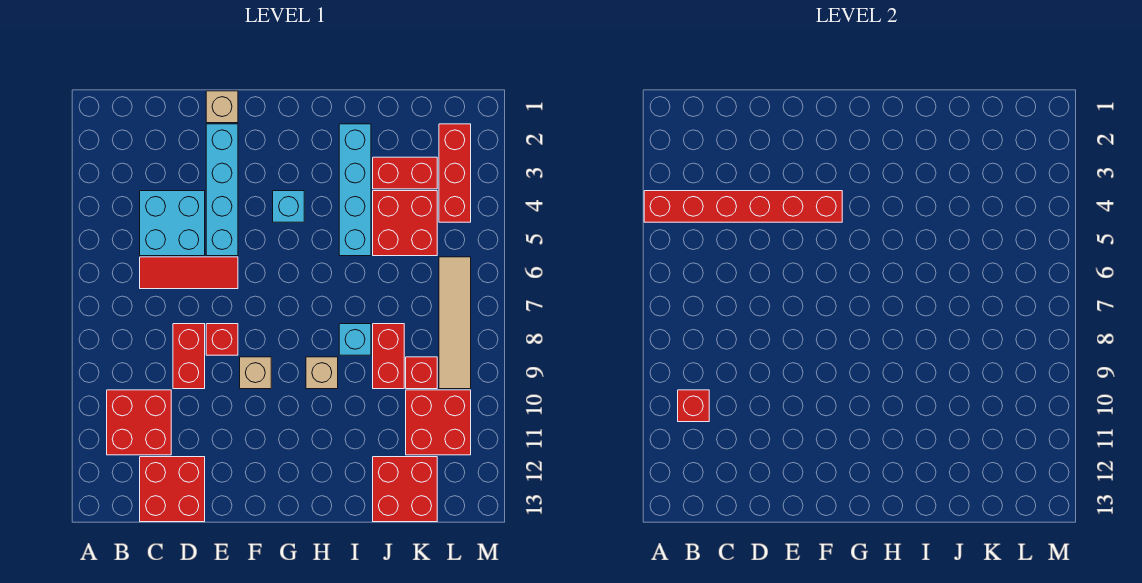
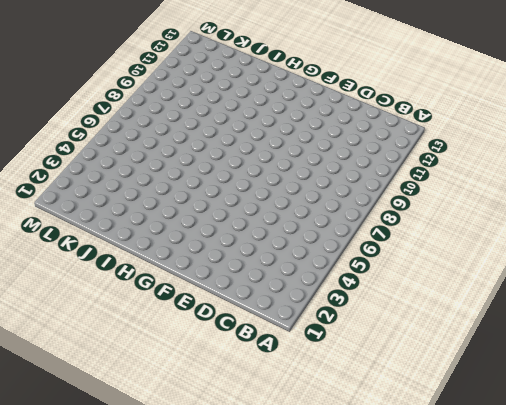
none -> red brick B10:C11 level 1
none -> cyan brick C4:D5 level 1
none -> red tile C6:E6 level 1

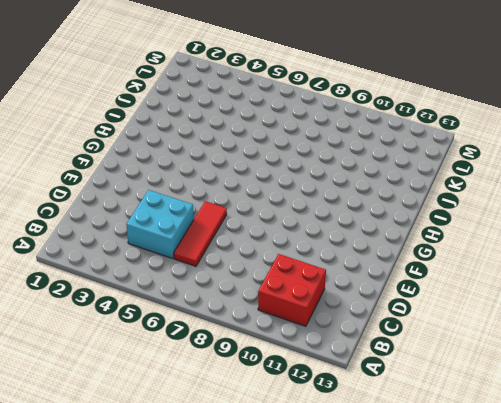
none -> red brick C12:D13 level 1
none -> red brick D8:D9 level 1
none -> tan brick E1 level 1

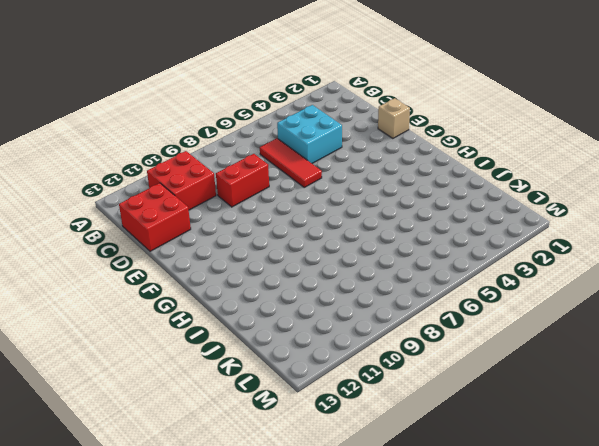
none -> cyan brick E2:E5 level 1
none -> red brick E8 level 1
none -> tan brick F9 level 1

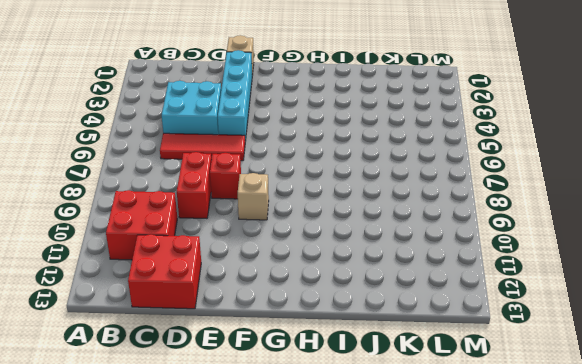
none -> cyan brick G4 level 1
none -> tan brick H9 level 1
none -> cyan brick I2:I5 level 1

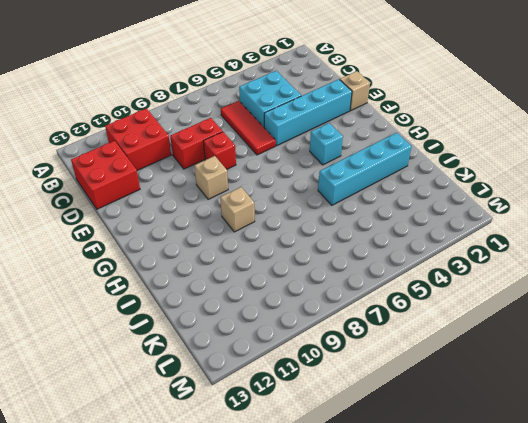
none -> cyan brick I8 level 1
none -> red brick J3:K3 level 1
none -> red brick J4:K5 level 1

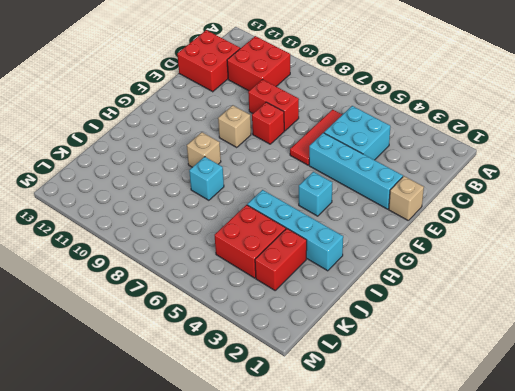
none -> red brick J8:J9 level 1
none -> red brick J12:K13 level 1
none -> red brick K9 level 1

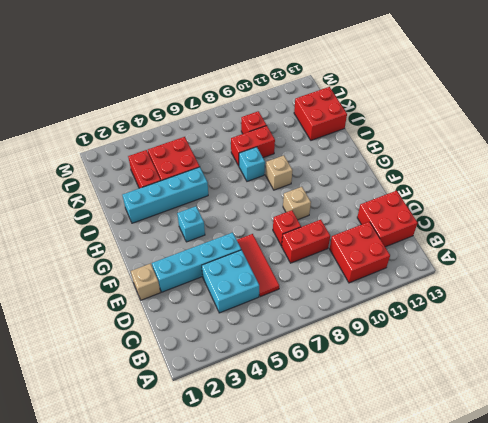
none -> red brick K10:L11 level 1
none -> red brick L2:L4 level 1
none -> tan tile L6:L9 level 1

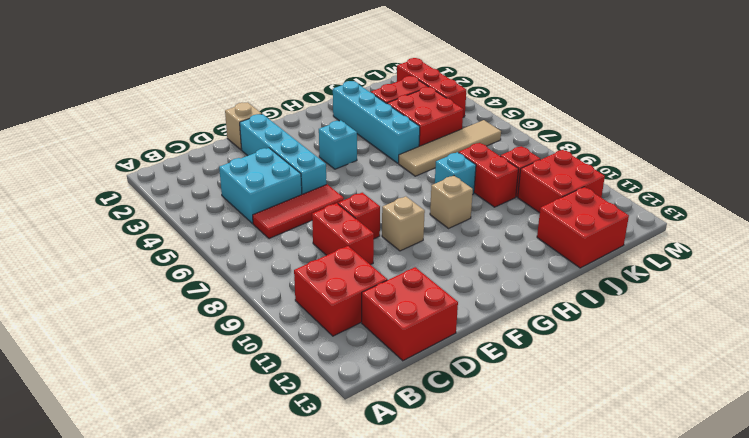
tan tile I6:L6 level 1 -> tan tile L6:L9 level 1
none -> red brick A4:F4 level 2
none -> red brick B10 level 2

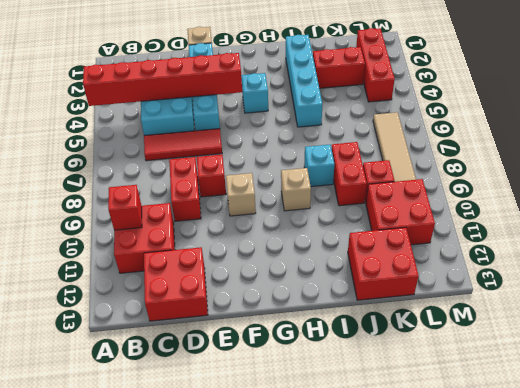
none -> red brick J4:K5 level 1

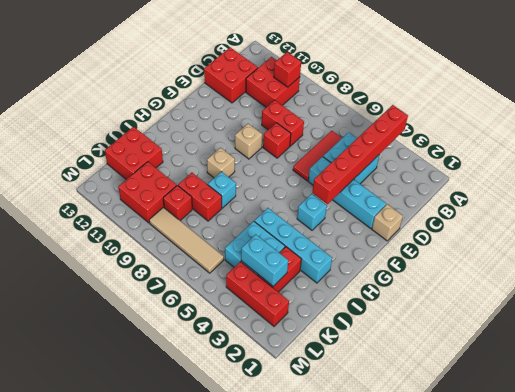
cyan brick J4:K5 level 1 -> red brick J4:K5 level 1
cyan brick K3:K4 level 2 -> none

